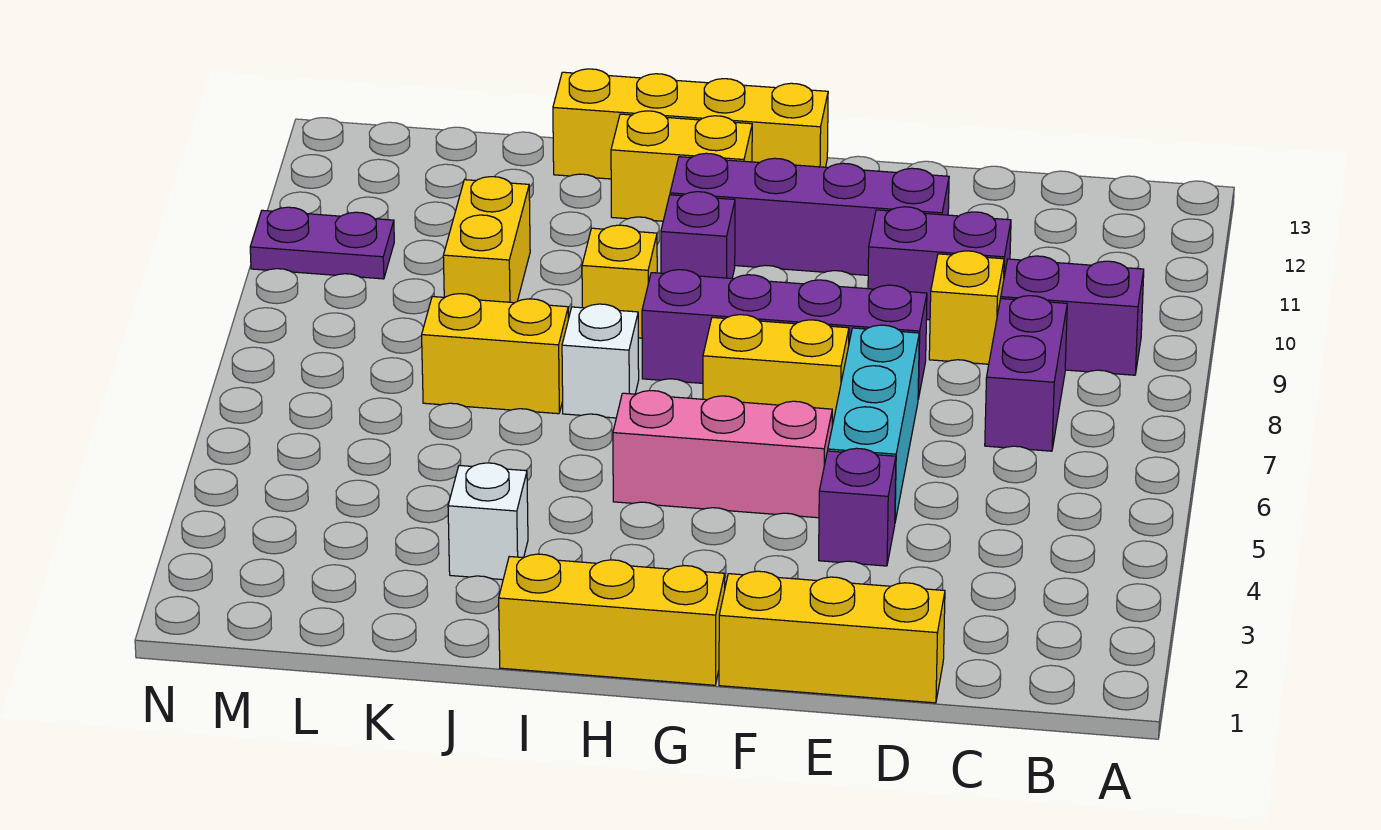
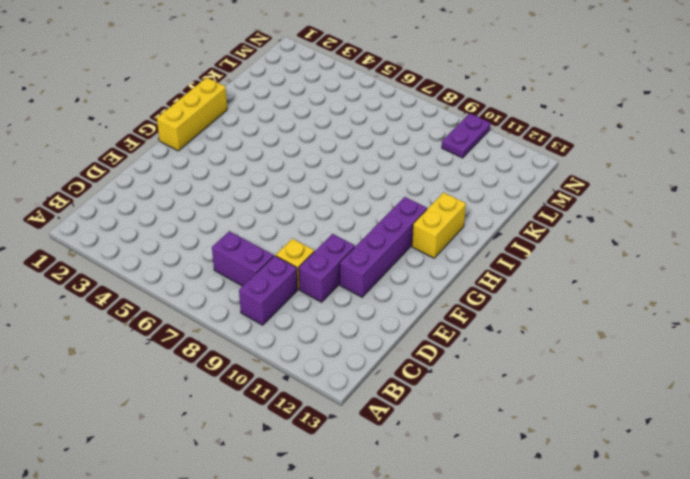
none -> yellow brick D1:F1 level 1
none -> purple brick E4 level 1
none -> cyan brick E5:E7 level 1

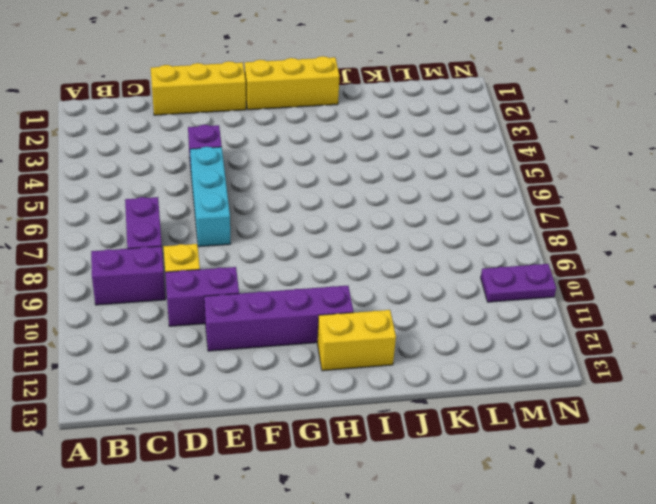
none -> purple brick E8:H8 level 1
none -> pink brick F5:H5 level 1
none -> yellow brick F7:G7 level 1

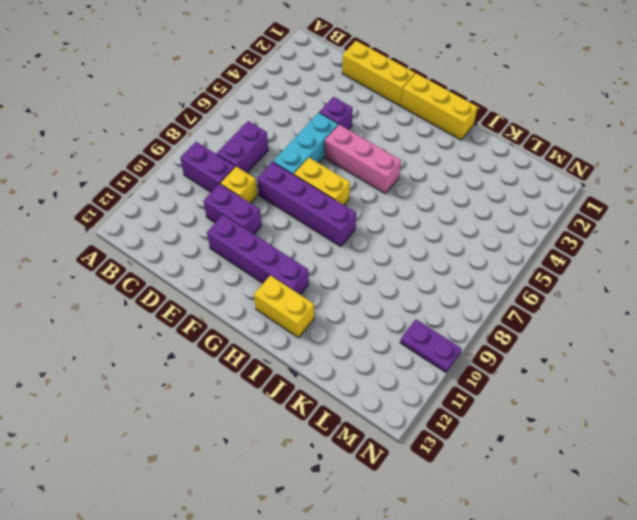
none -> yellow brick G13:J13 level 1
none -> purple brick H10 level 1
none -> white brick I7 level 1

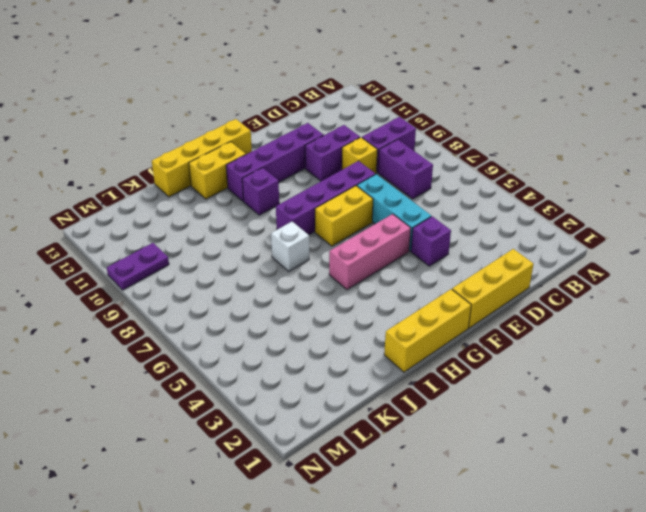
none -> yellow brick I9 level 1
none -> white brick J3 level 1
none -> yellow brick J7:K7 level 1

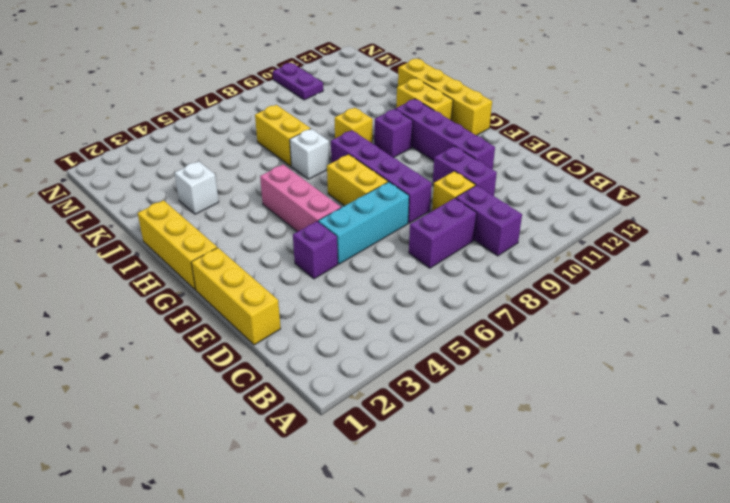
none -> yellow brick K9:K10 level 1

